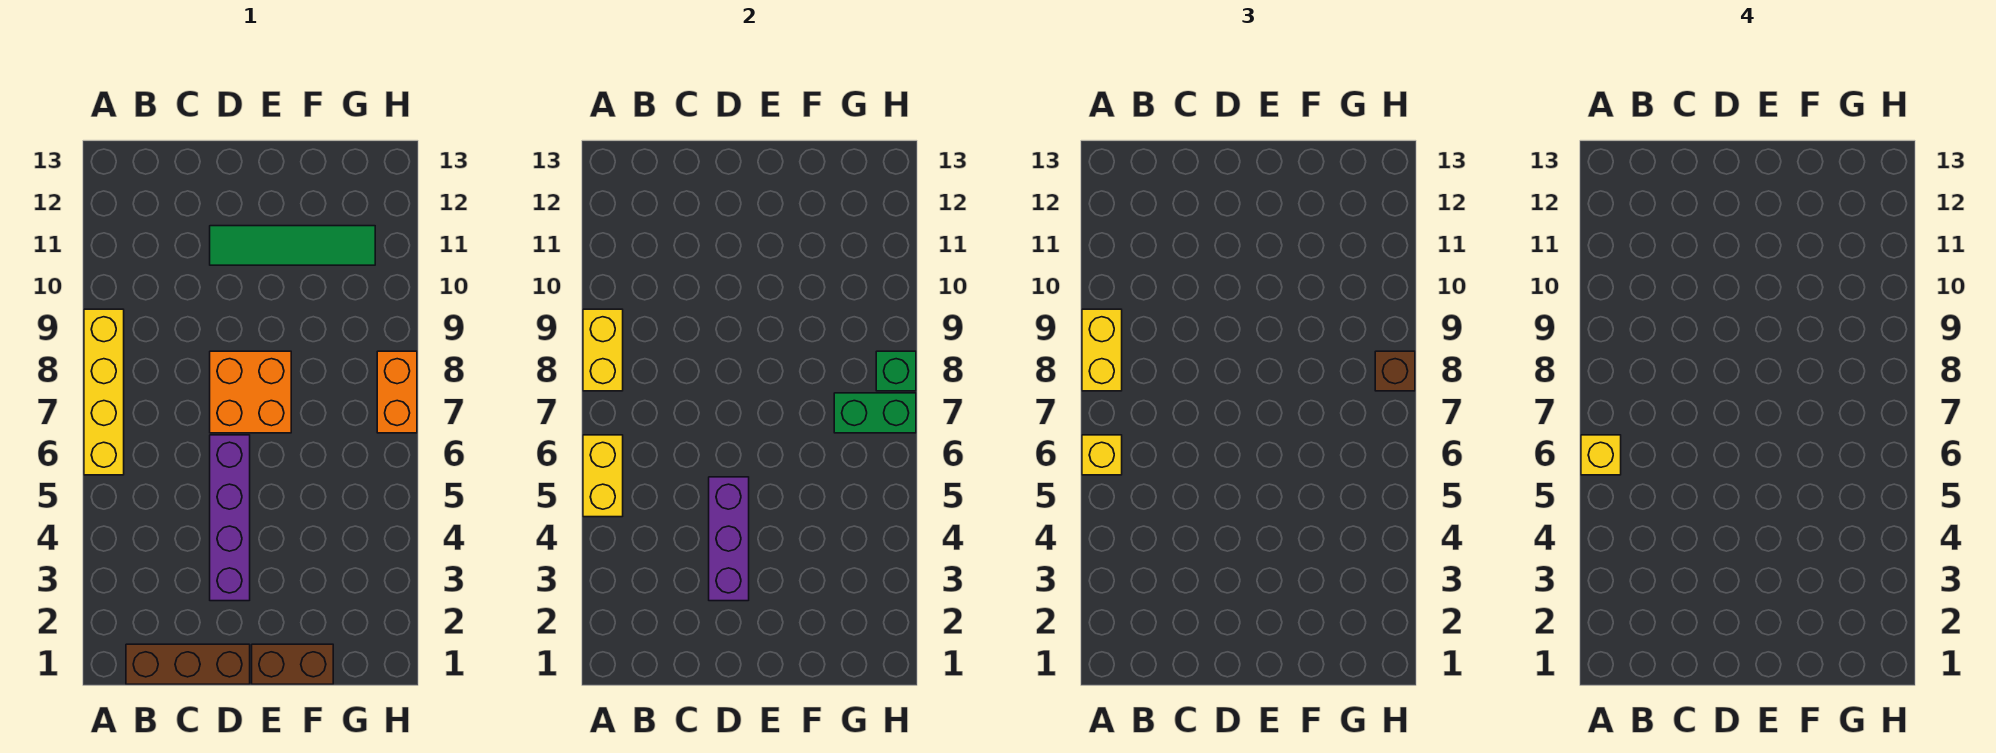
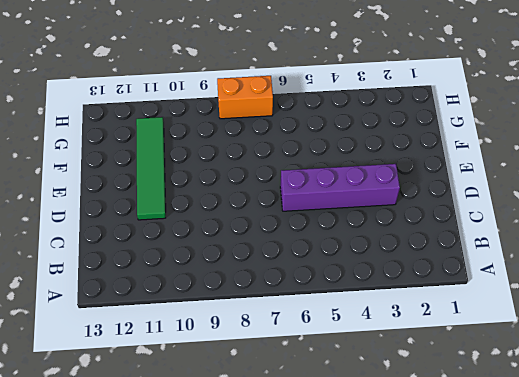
none -> yellow brick A6:A9 level 1
none -> brown brick B1:D1 level 1
none -> orange brick D7:E8 level 1

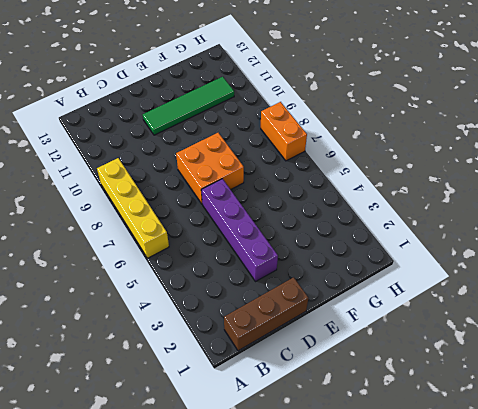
none -> brown brick E1:F1 level 1
none -> yellow brick A5:A6 level 2
none -> yellow brick A8:A9 level 2

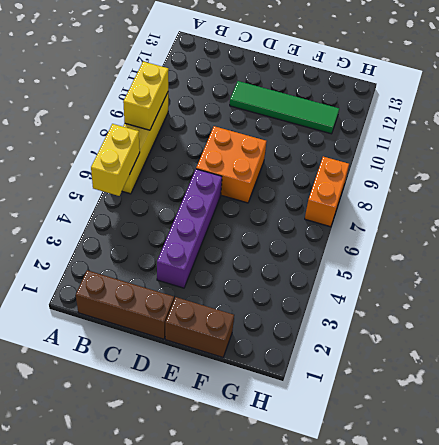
none -> purple brick D3:D5 level 2
none -> green brick G7:H7 level 2
none -> green brick H8 level 2

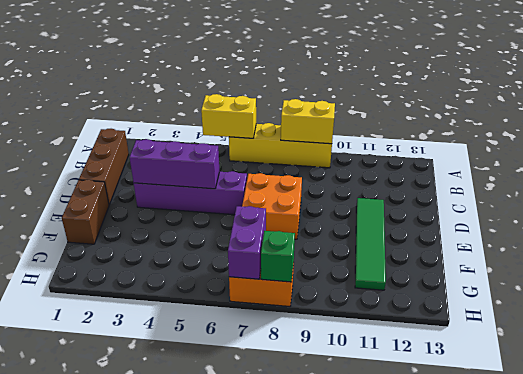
purple brick G7:H7 level 2 -> green brick G7:H7 level 2
none -> yellow brick A6 level 3
none -> yellow brick A8:A9 level 3
none -> brown brick H8 level 3

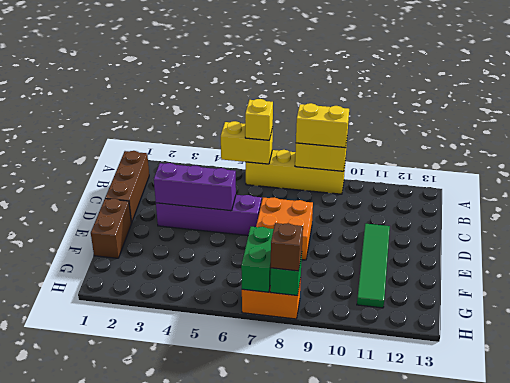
none -> yellow brick A6 level 4

